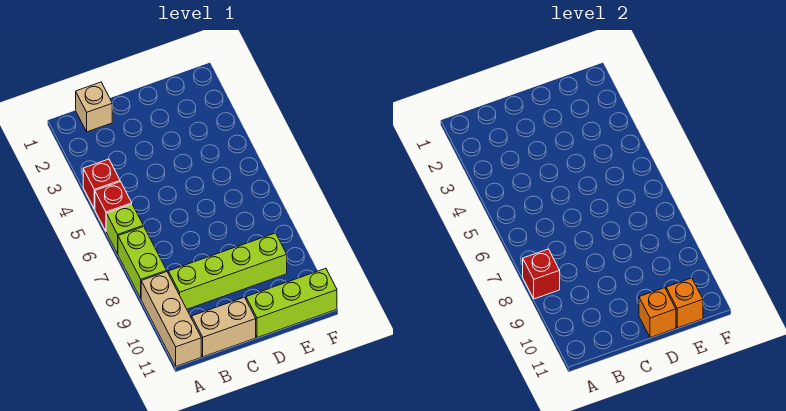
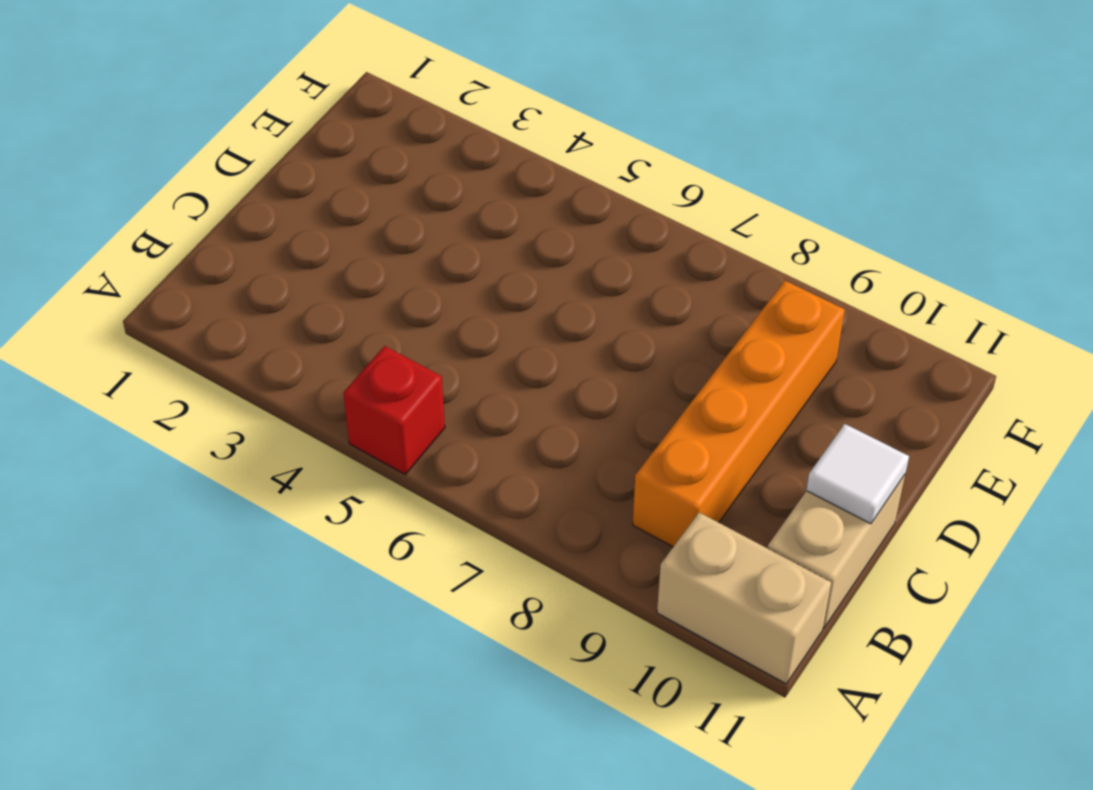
tan brick A10:A11 level 1 -> tan brick A9:A11 level 1
orange brick B9:E9 level 1 -> lime brick B9:E9 level 1
white tile C11 level 2 -> none
none -> red brick A4 level 1
none -> lime brick A6 level 1
none -> lime brick A7:A8 level 1

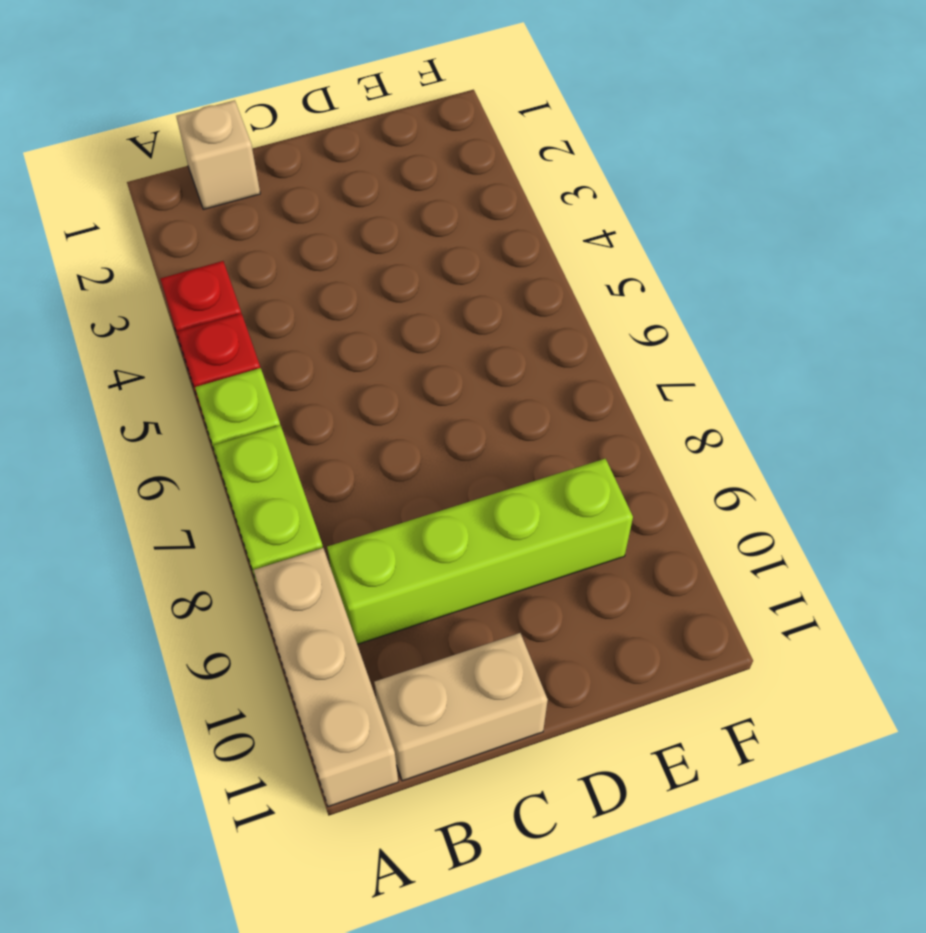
none -> lime brick D11:F11 level 1
none -> red brick A8 level 2
none -> orange brick D11 level 2

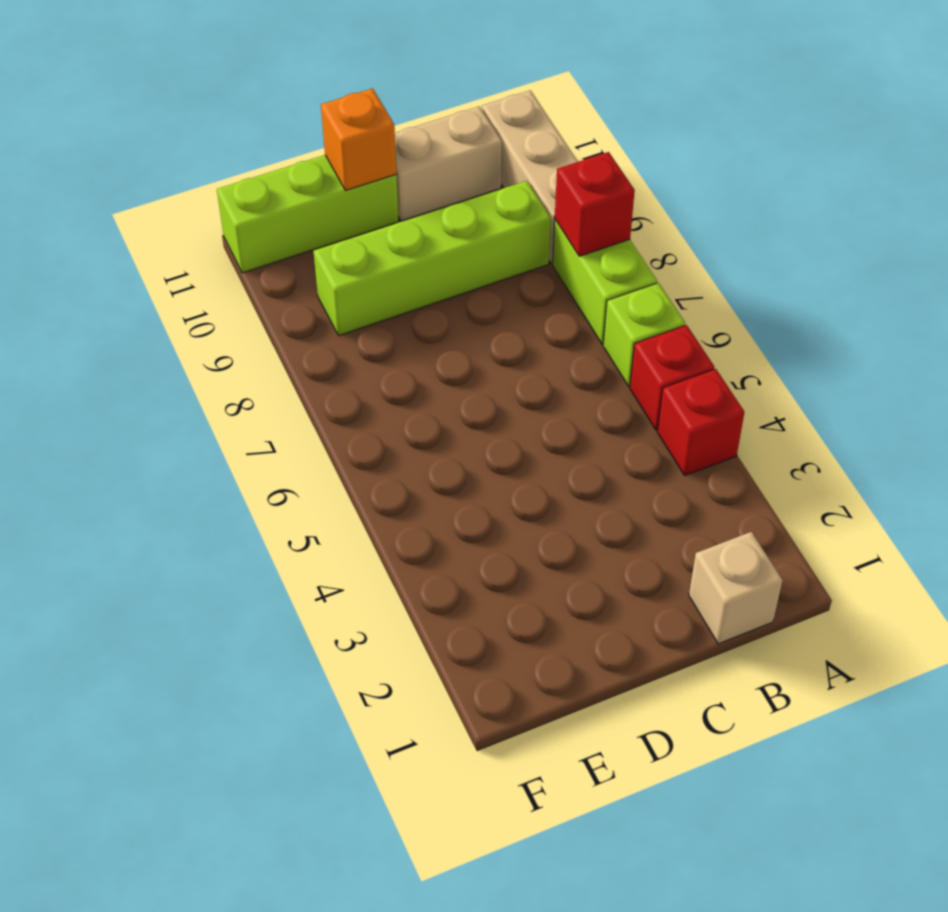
none -> orange brick E11 level 2

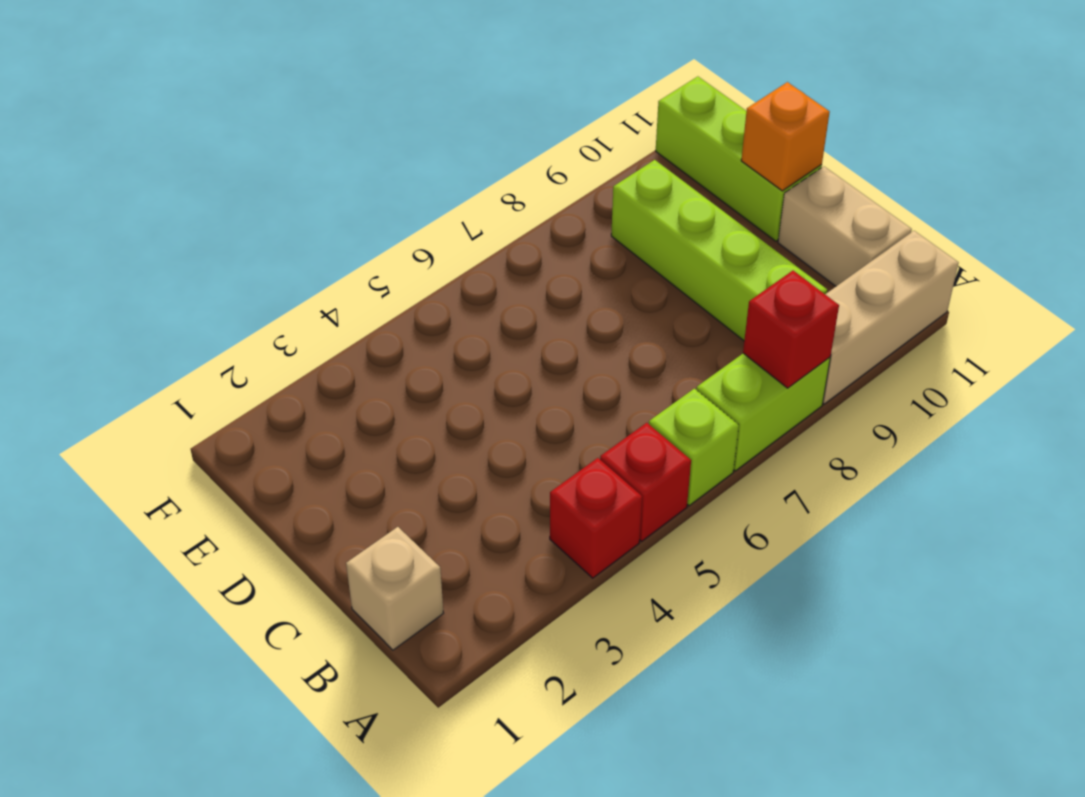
none -> orange brick E11 level 2

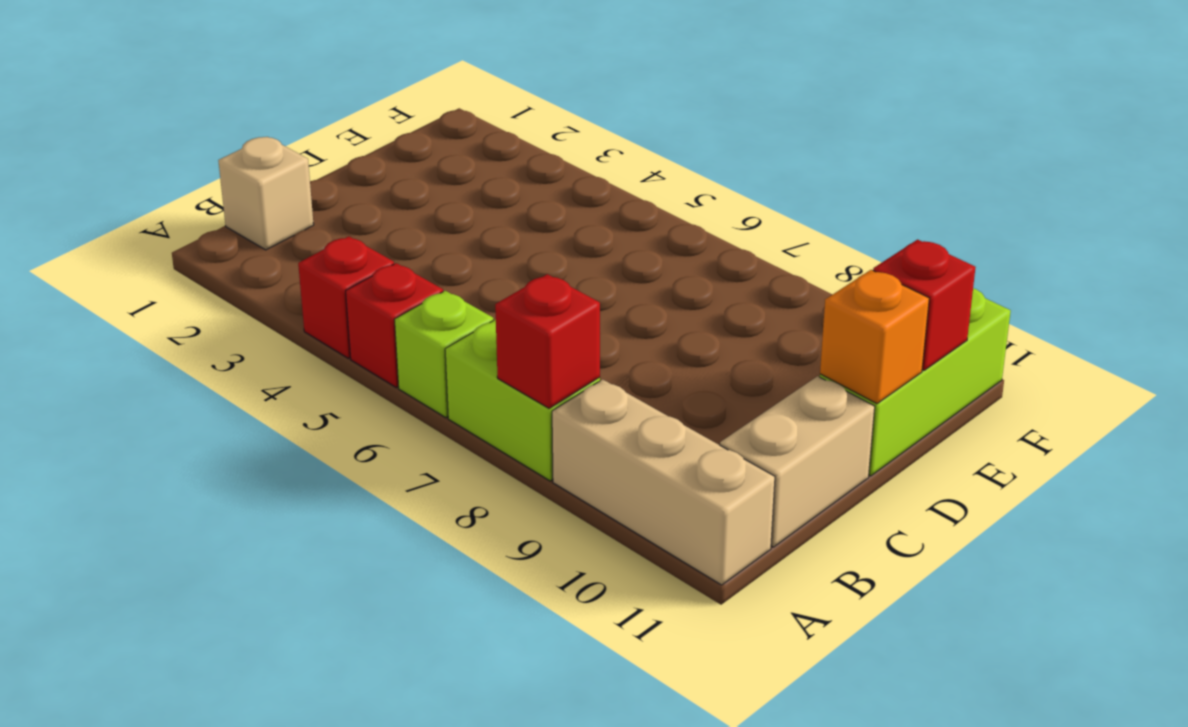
red brick E11 level 2 -> orange brick E11 level 2
none -> lime brick B9:E9 level 1

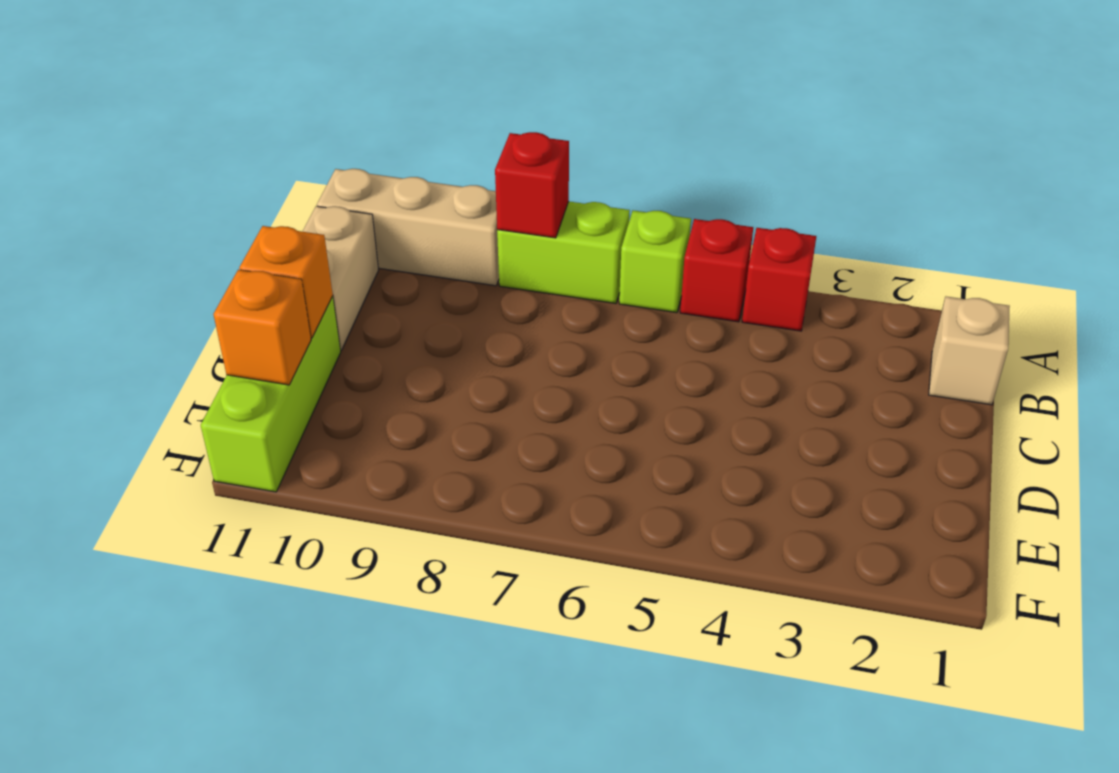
none -> lime brick B9:E9 level 1

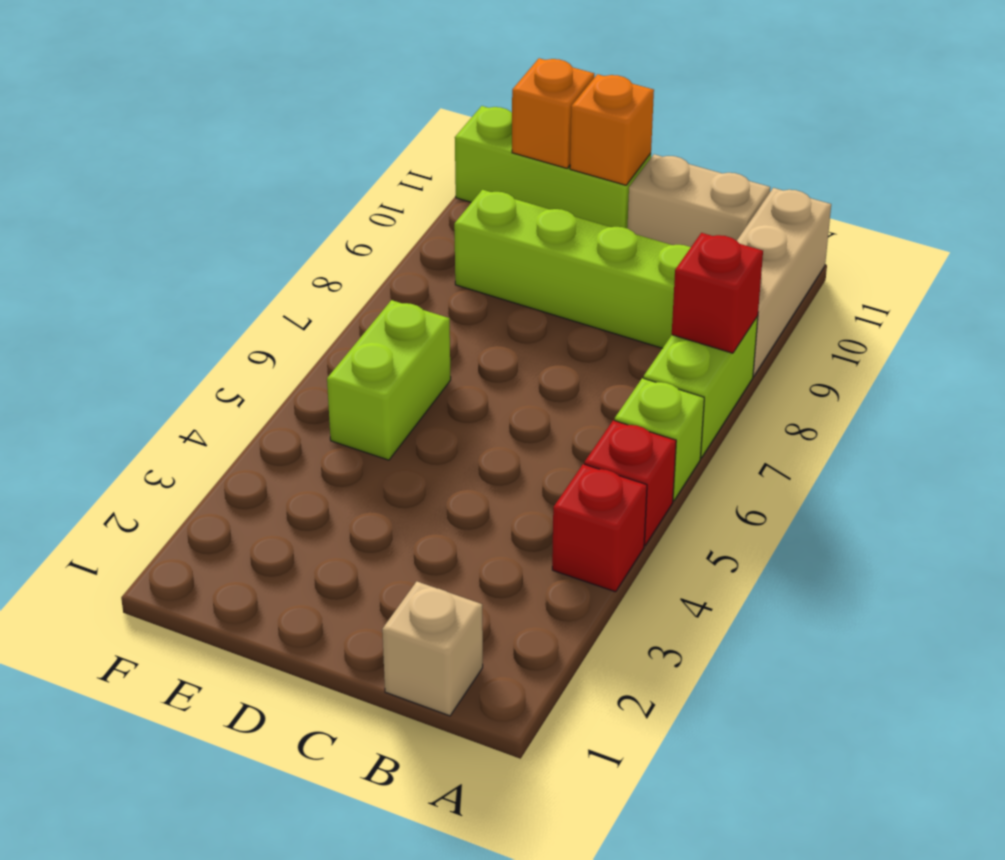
lime brick E5:E6 level 1 -> none

